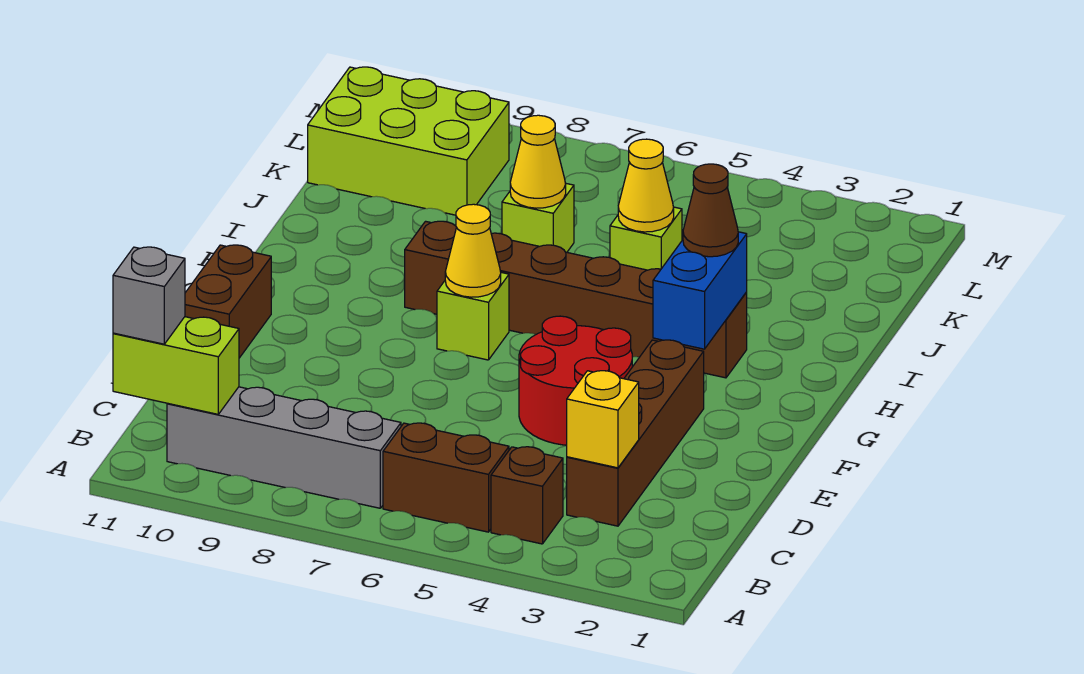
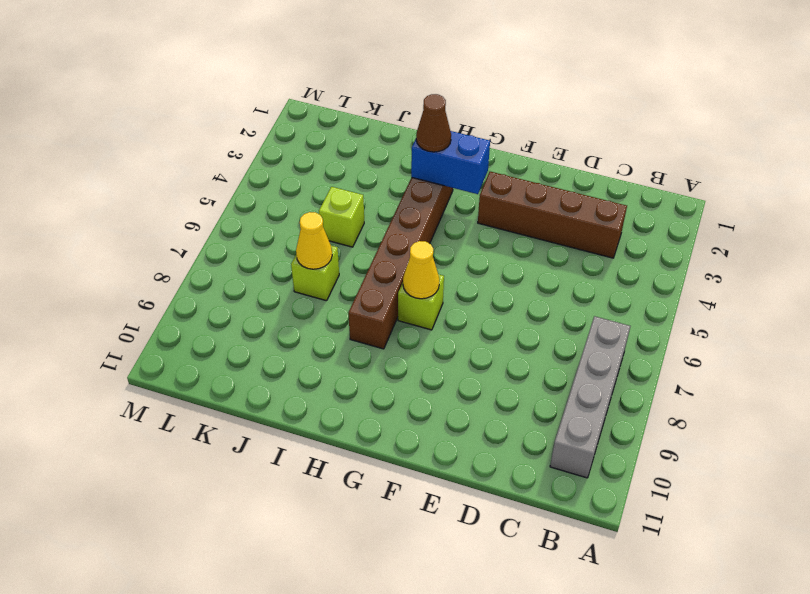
none -> brown brick B4 level 1
none -> brown brick B5:B6 level 1
none -> red round brick E4:F5 level 1

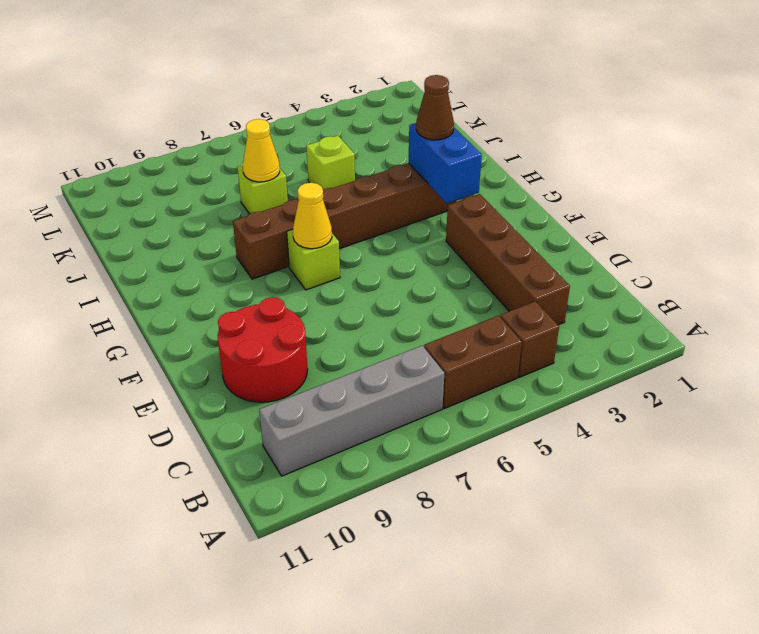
red round brick D9:E10 level 1 -> red round brick E4:F5 level 1
none -> brown brick E11:F11 level 1
none -> lime brick K9:L11 level 1
none -> lime brick B10:B11 level 2

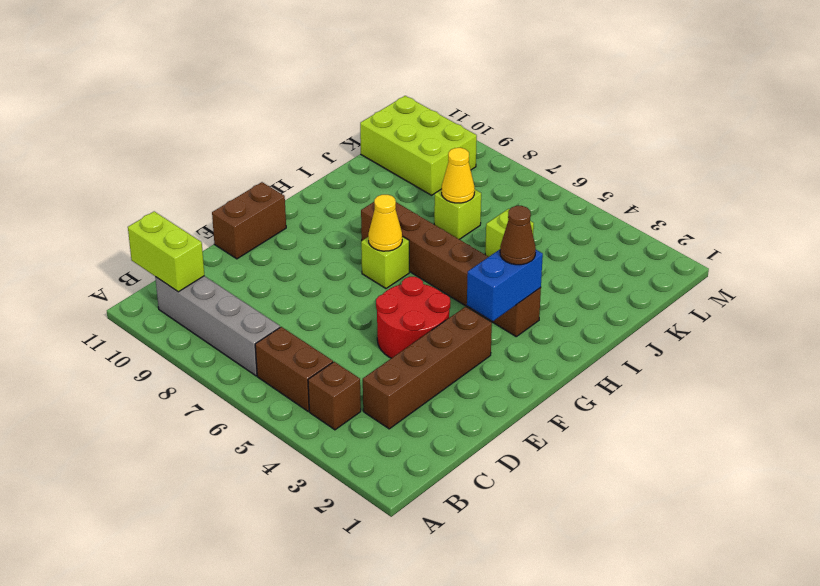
none -> yellow brick C3 level 2
none -> yellow cone J5 level 2
none -> grey brick B11 level 3

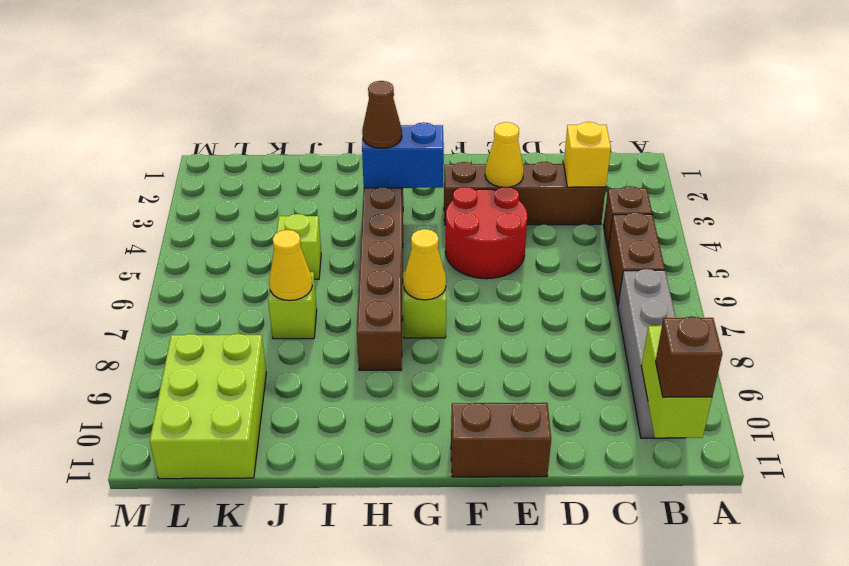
brown brick B11 level 3 -> grey brick B11 level 3
yellow cone E3 level 2 -> yellow cone J5 level 2

